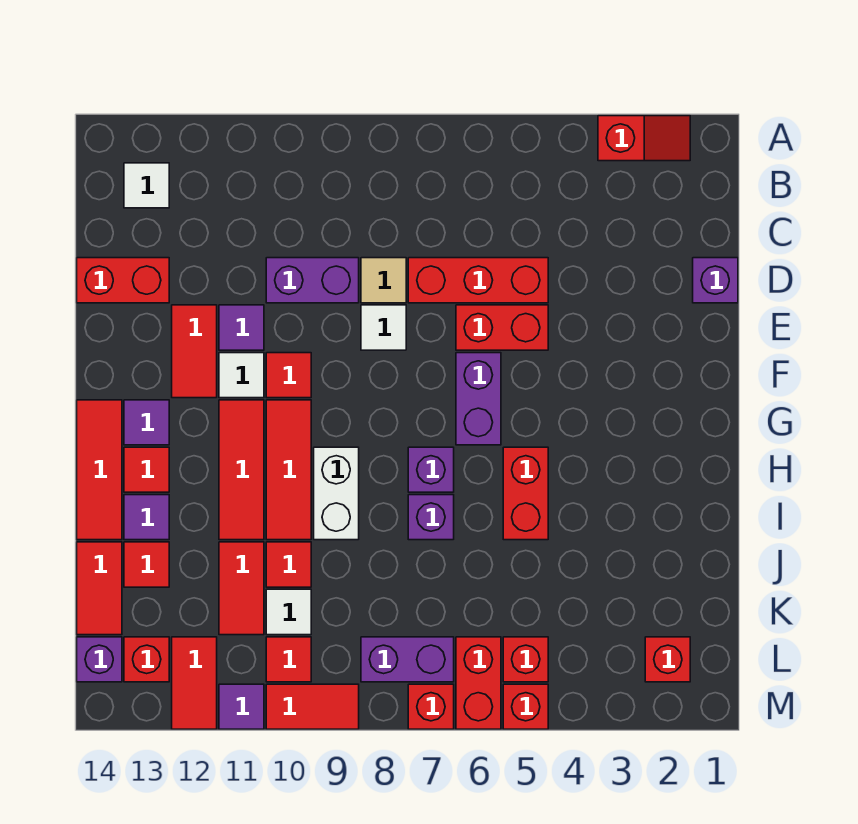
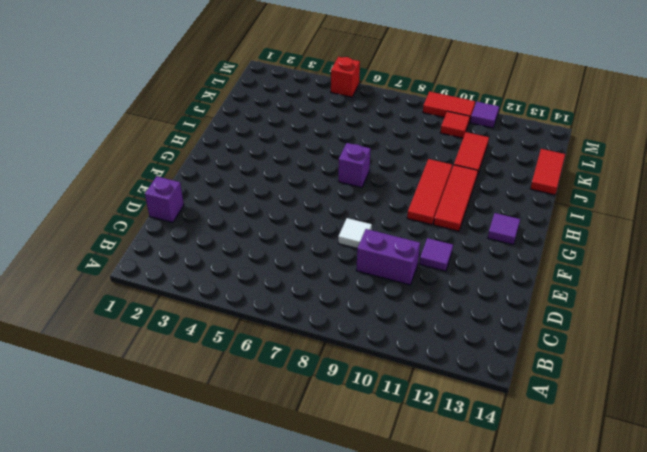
none -> red slope A2:A3 level 1 top 3
none -> white tile B13 level 1
none -> red brick D5:D7 level 1
none -> tan tile D8 level 1

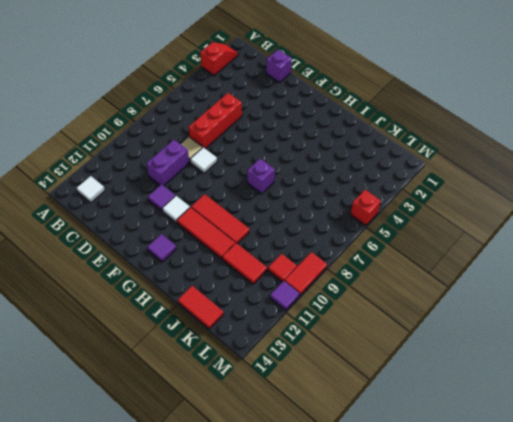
none -> red brick D13:D14 level 1
none -> red brick E5:E6 level 1
none -> red tile E12:F12 level 1
none -> purple brick F6:G6 level 1

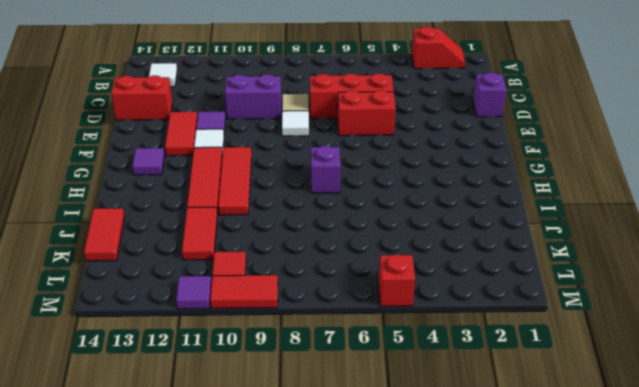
none -> purple brick F6:G6 level 1
none -> red tile F10 level 1
none -> red tile G14:I14 level 1
none -> red brick H5:I5 level 1

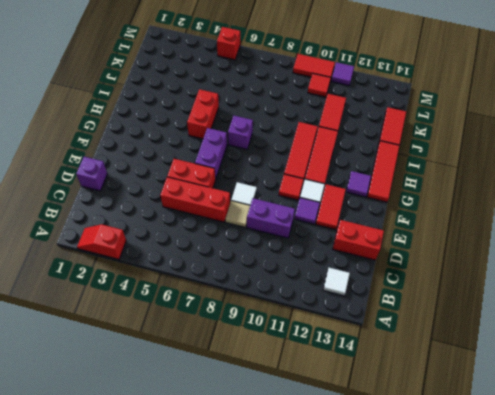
none -> white brick H9:I9 level 1
none -> red tile H13 level 1
none -> purple brick I7 level 1
none -> purple tile I13 level 1

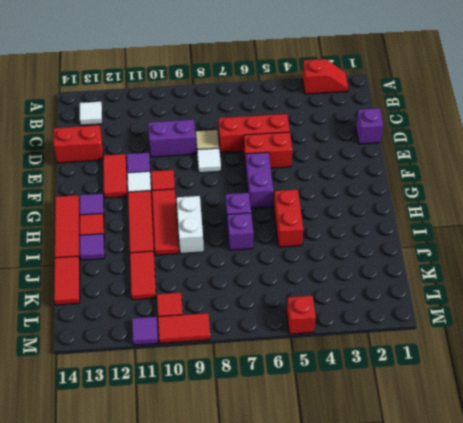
none -> red tile J10 level 1
none -> red tile J13 level 1
none -> white tile K10 level 1
none -> red brick L2 level 1

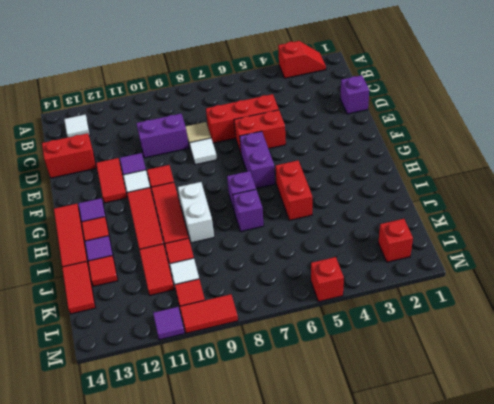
none -> red brick L5 level 1
none -> red brick L6:M6 level 1
none -> purple brick L7:L8 level 1
none -> red tile L12:M12 level 1

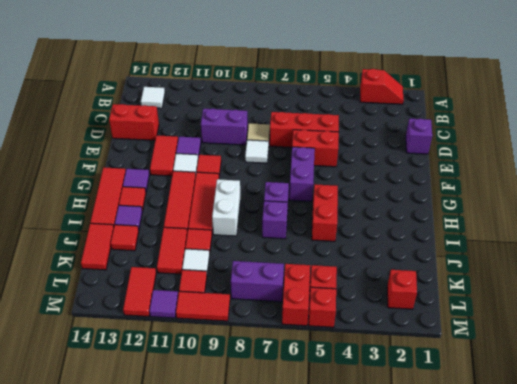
none -> red brick L13 level 1
none -> purple brick L14 level 1
none -> red brick M7 level 1

